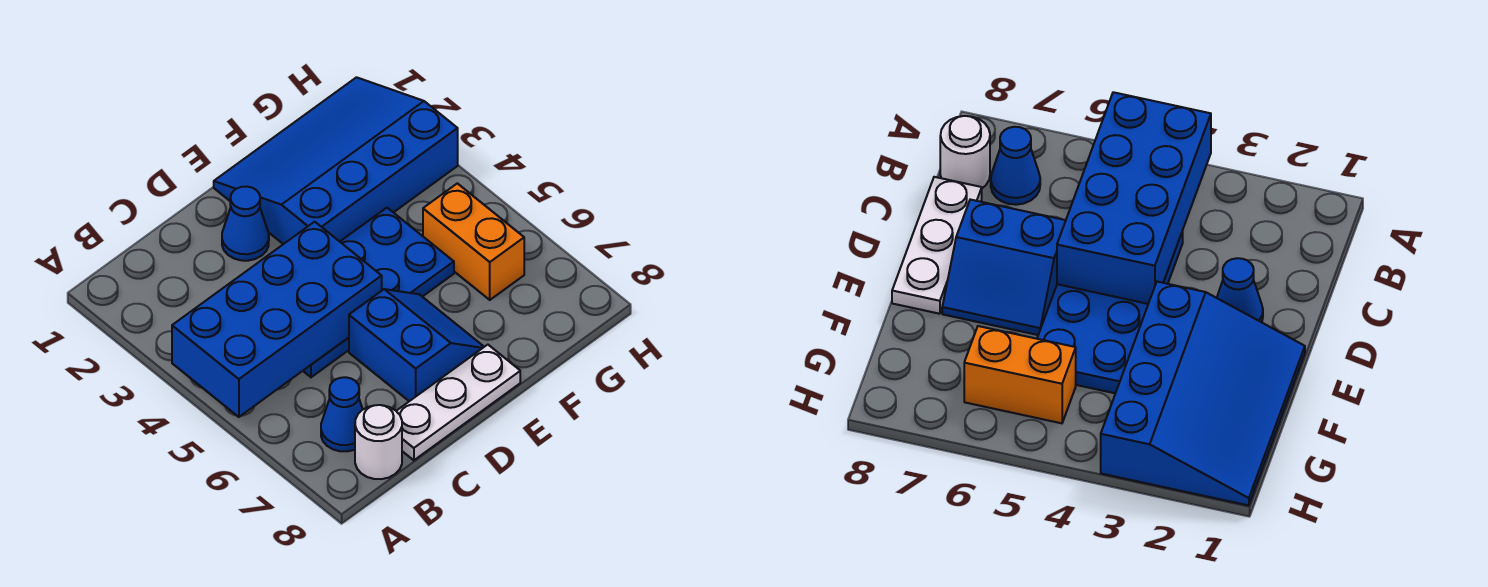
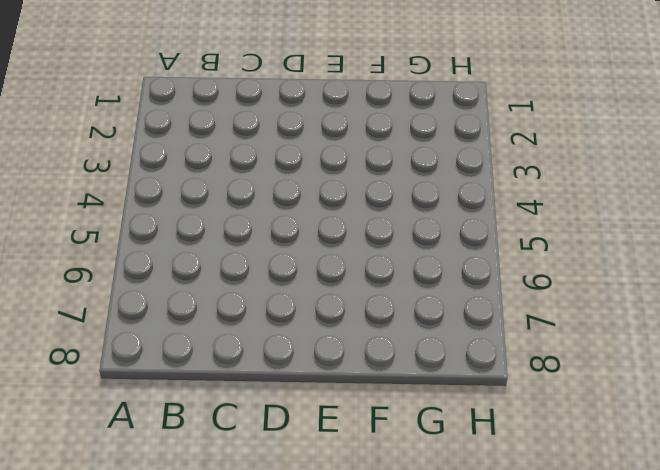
none -> blue cone B7 level 1
none -> white round brick B8 level 1

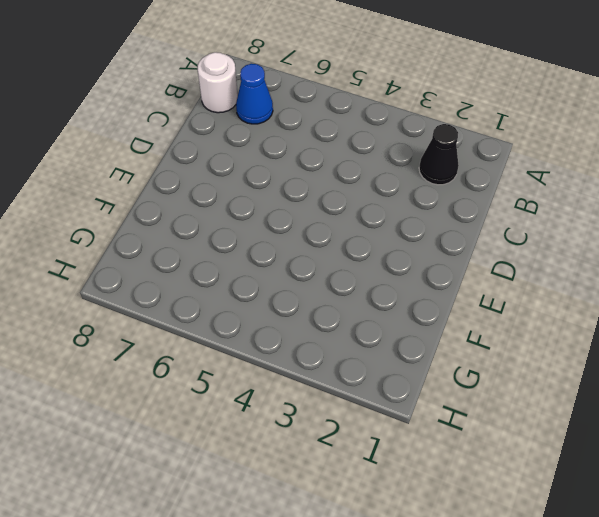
black cone B2 level 1 -> none
none -> blue plate C4:F5 level 1
none -> white plate C8:E8 level 1

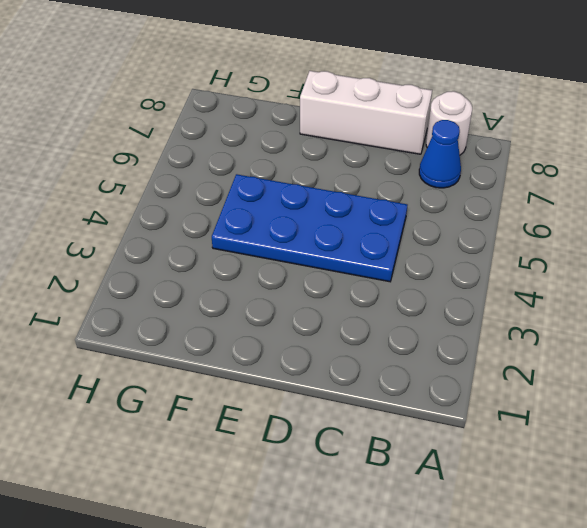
white brick C8:E8 level 1 -> white plate C8:E8 level 1
none -> blue cone D2 level 1
none -> blue slope D6:E7 level 1 top D

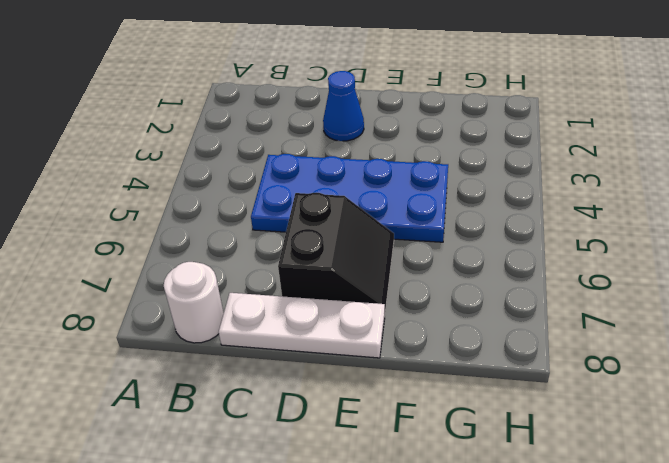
black slope D6:E7 level 1 top D -> blue slope D6:E7 level 1 top D
none -> blue cone B7 level 1
none -> blue slope E1:H3 level 1 top 3

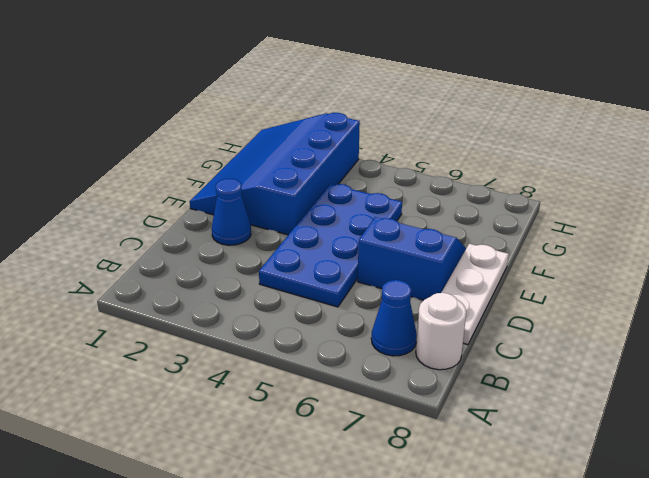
none -> orange brick G5:G6 level 1
none -> blue brick A4:D5 level 2

